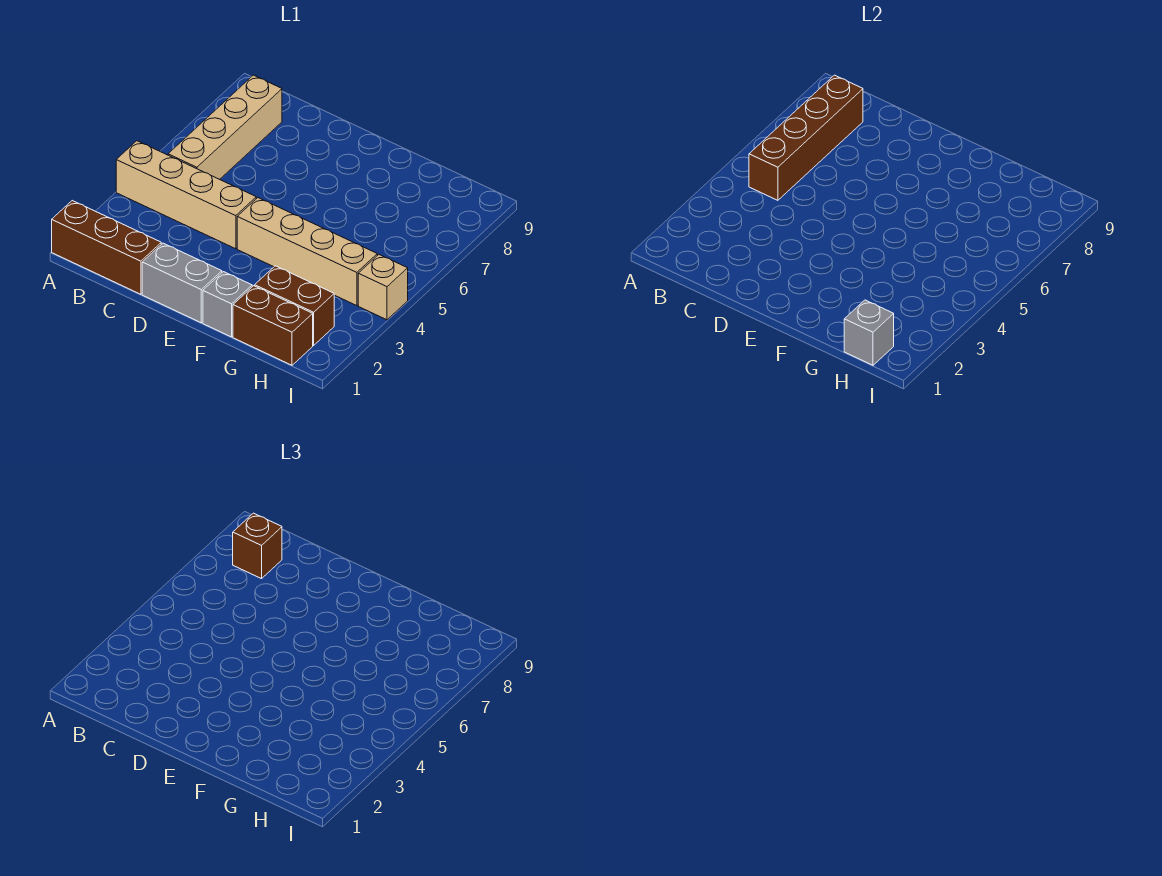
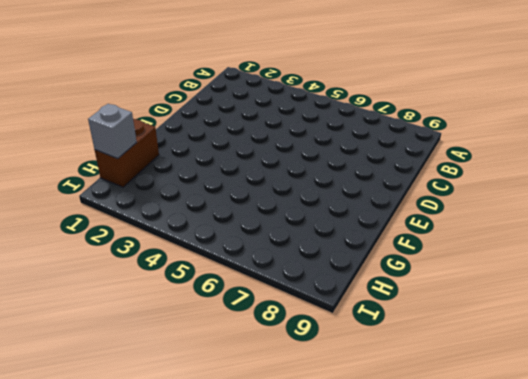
none -> brown brick A1:C1 level 1
none -> tan brick A4:D4 level 1
none -> tan brick B5:B8 level 1

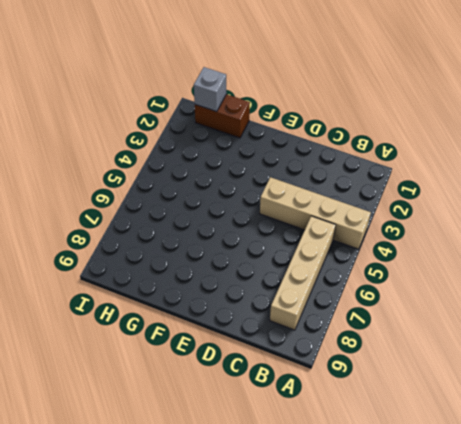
none -> brown brick A1:C1 level 1
none -> grey brick D1:E1 level 1
none -> tan brick E4:H4 level 1

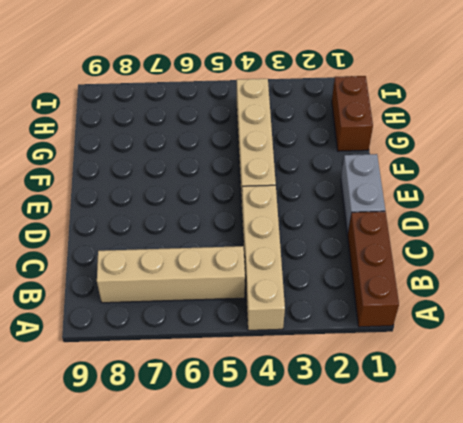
none -> grey brick F1 level 1
none -> brown brick G2:H2 level 1
none -> tan brick I4 level 1

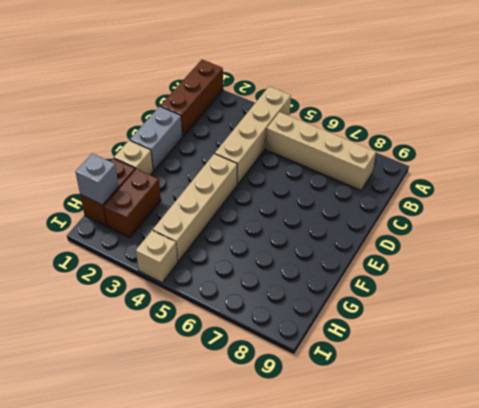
tan brick F1 level 1 -> grey brick F1 level 1
none -> brown brick B5:B8 level 2
none -> brown brick B8 level 3

